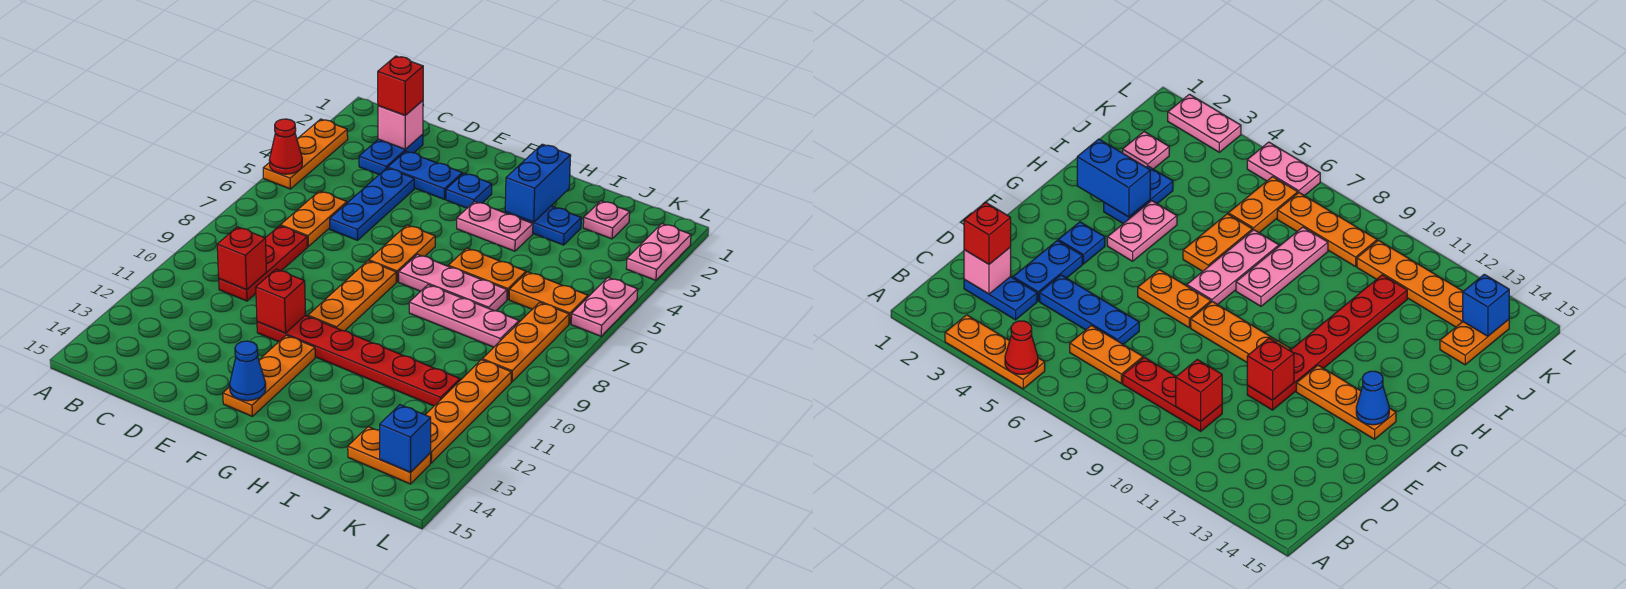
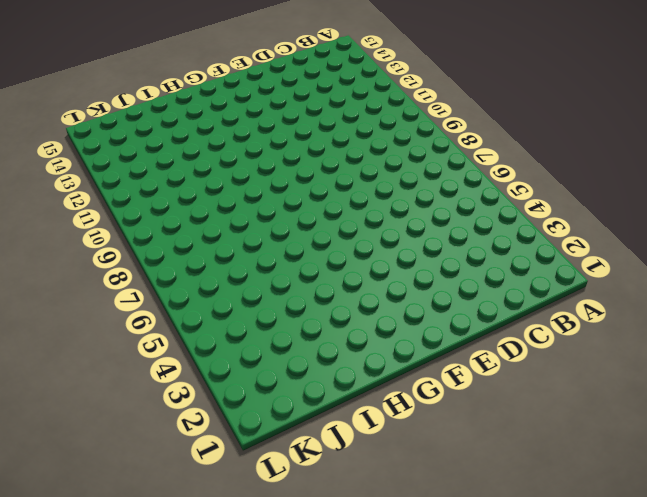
none -> orange plate A3:A5 level 1
none -> blue plate C2:C3 level 1
none -> orange plate C6:C7 level 1
none -> red plate C8:C10 level 1

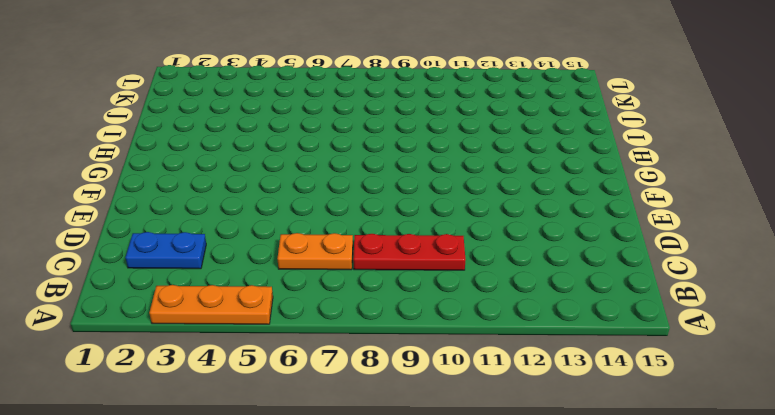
none -> blue plate D3:E3 level 1
none -> blue plate D4:D6 level 1
none -> red plate E11:J11 level 1
none -> blue plate F3 level 1

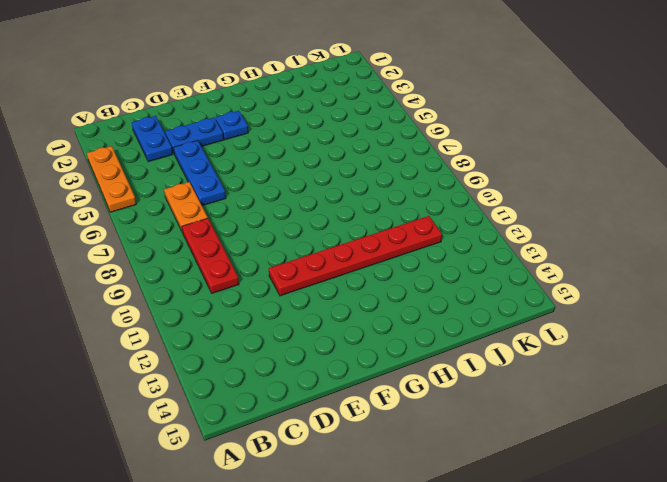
none -> orange plate F6:F7 level 1
none -> orange plate F8:F10 level 1
none -> orange plate F12:F14 level 1
none -> pink plate G4:H4 level 1

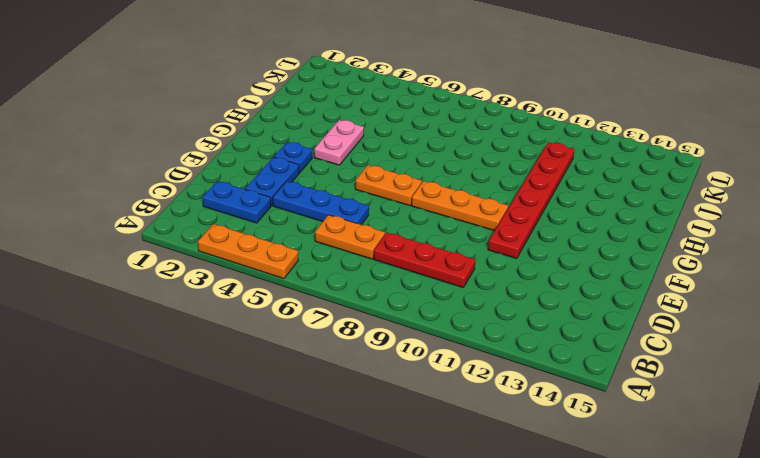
none -> orange plate F12:F14 level 1
none -> pink plate G7:I7 level 1
none -> blue plate H3:I3 level 1
none -> orange plate H6:I6 level 1

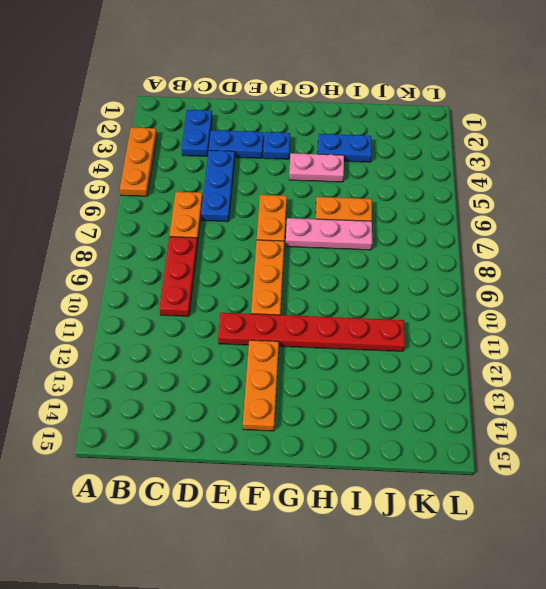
none -> pink plate H8:J8 level 1
none -> pink plate J2 level 1
none -> orange plate J6:K6 level 1
none -> orange plate J14:K14 level 1

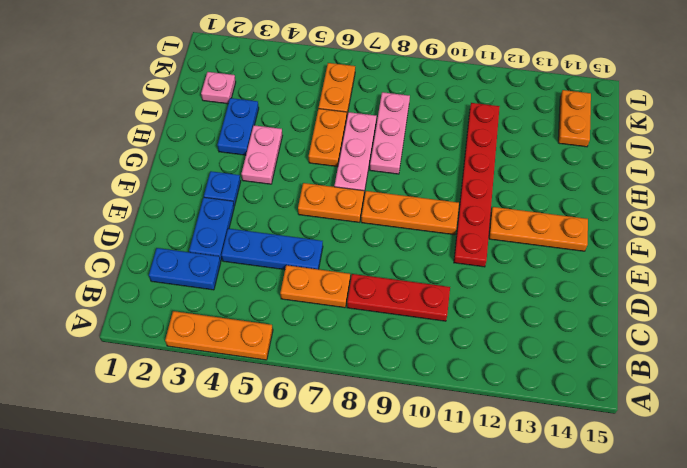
none -> orange plate K7:K9 level 1
none -> orange plate K10:K13 level 1
none -> pink plate L2:L3 level 1
none -> pink plate L5:L6 level 1

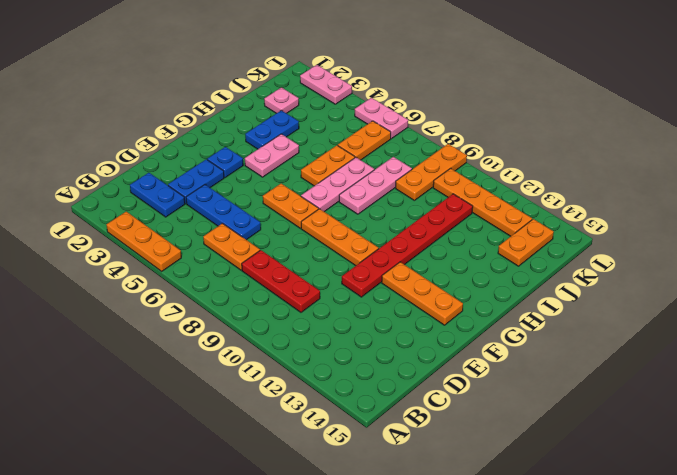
orange plate J9:L9 level 1 -> orange plate K7:K9 level 1
none -> red cone A5 level 2
none -> pink brick C2 level 2
none -> red brick C10 level 2
none -> red brick E11 level 2

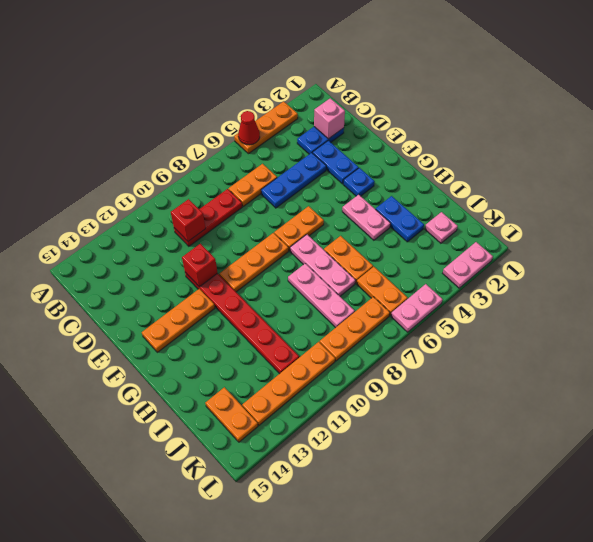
none -> blue cone F14 level 2
none -> blue brick H2:H3 level 2
none -> blue brick K14 level 2
none -> red brick C2 level 3

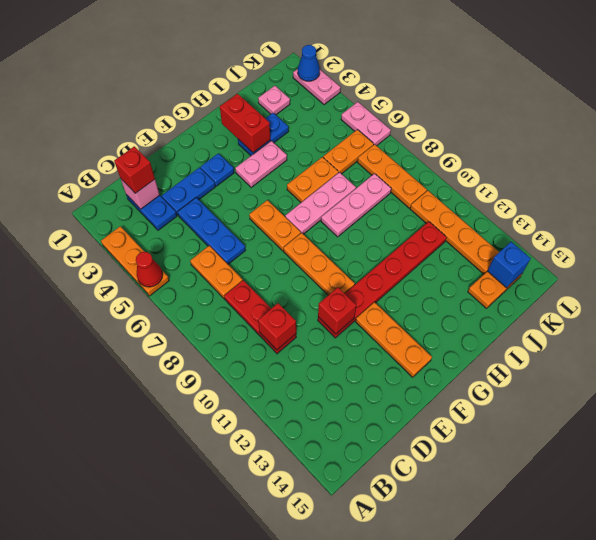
red brick H2:H3 level 2 -> blue brick H2:H3 level 2
blue cone L2 level 2 -> blue cone F14 level 2

